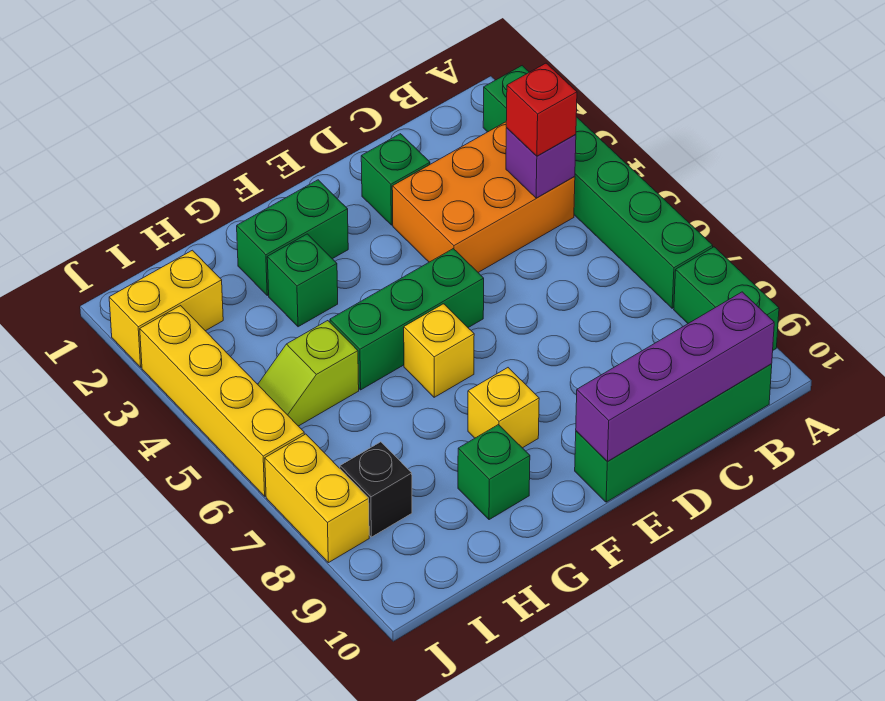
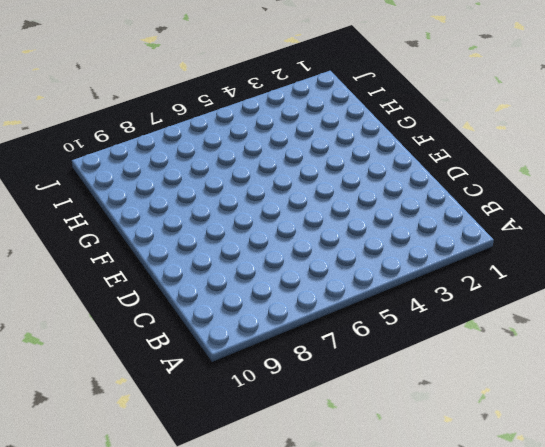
none -> green brick A2:A7 level 1
none -> green brick A8:A9 level 1
none -> orange brick B3:D4 level 1

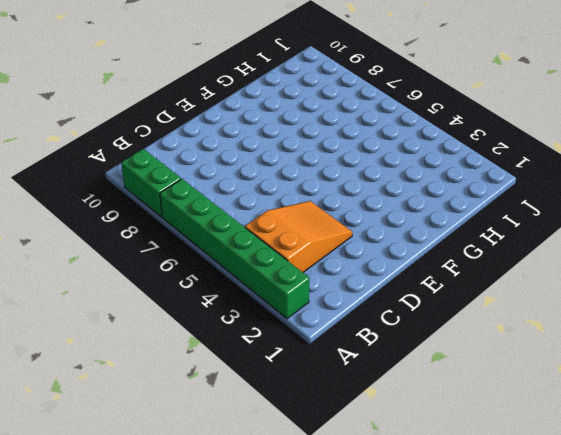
orange slope B3:D4 level 1 top B -> orange brick B3:D4 level 1
none -> green brick B10:E10 level 1
none -> green brick D2 level 1
none -> green brick E5:G5 level 1

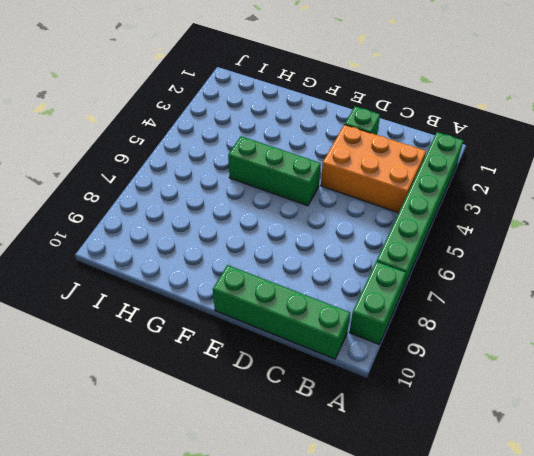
none -> green brick F2:G2 level 1
none -> yellow brick F6 level 1
none -> yellow brick F8 level 1

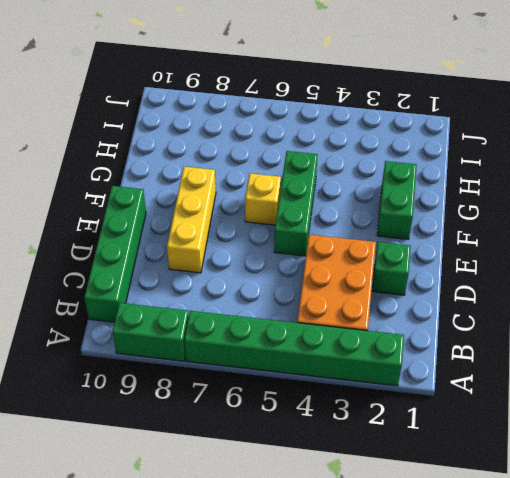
yellow brick D8:F8 level 1 -> yellow brick F8 level 1
none -> green brick G3 level 1
none -> green brick G9 level 1
none -> lime slope H5:I5 level 1 top H

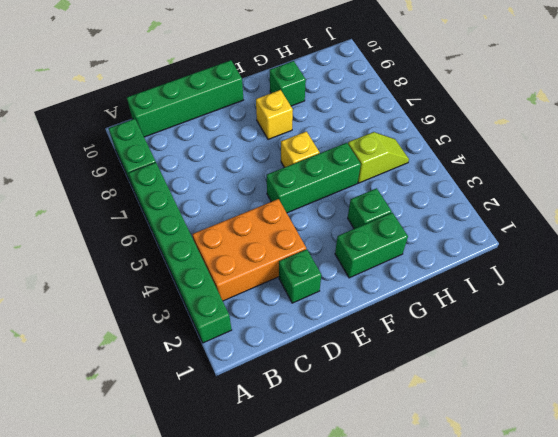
none -> yellow brick I2:J2 level 1
none -> black brick I8 level 1
none -> yellow brick J3:J6 level 1

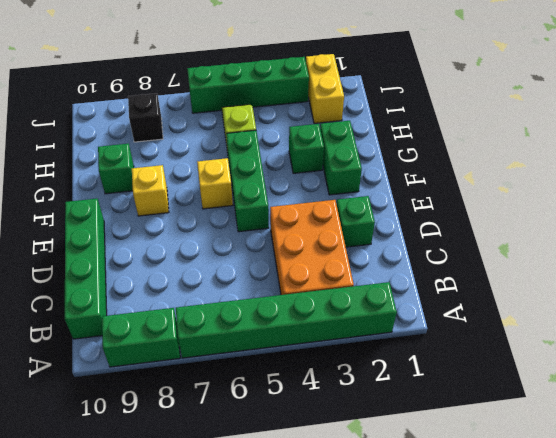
green brick J3:J6 level 1 -> yellow brick J3:J6 level 1
none -> yellow brick J7:J8 level 1
none -> purple brick B4 level 2
none -> purple brick B10:E10 level 2

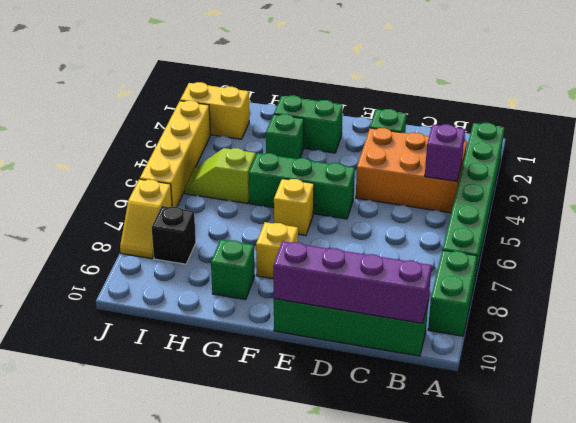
yellow slope J7:J8 level 1 top 7 -> yellow brick J7:J8 level 1
none -> red brick B4 level 3

